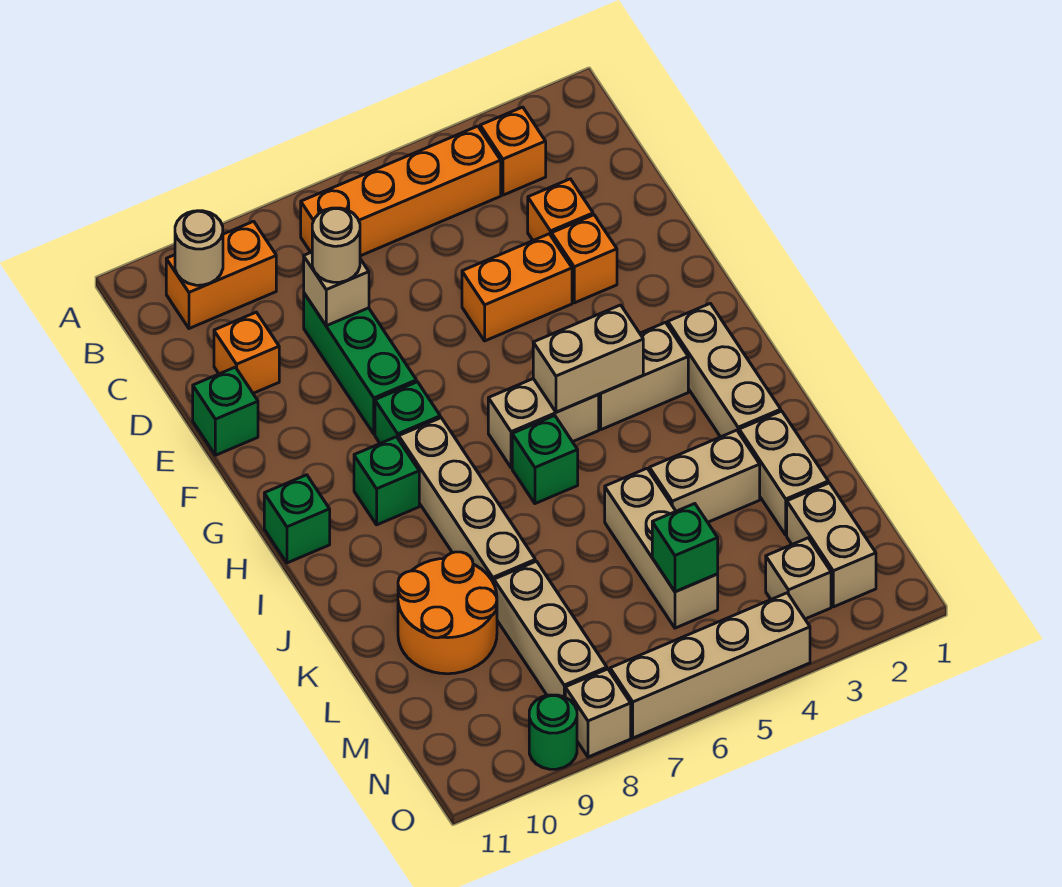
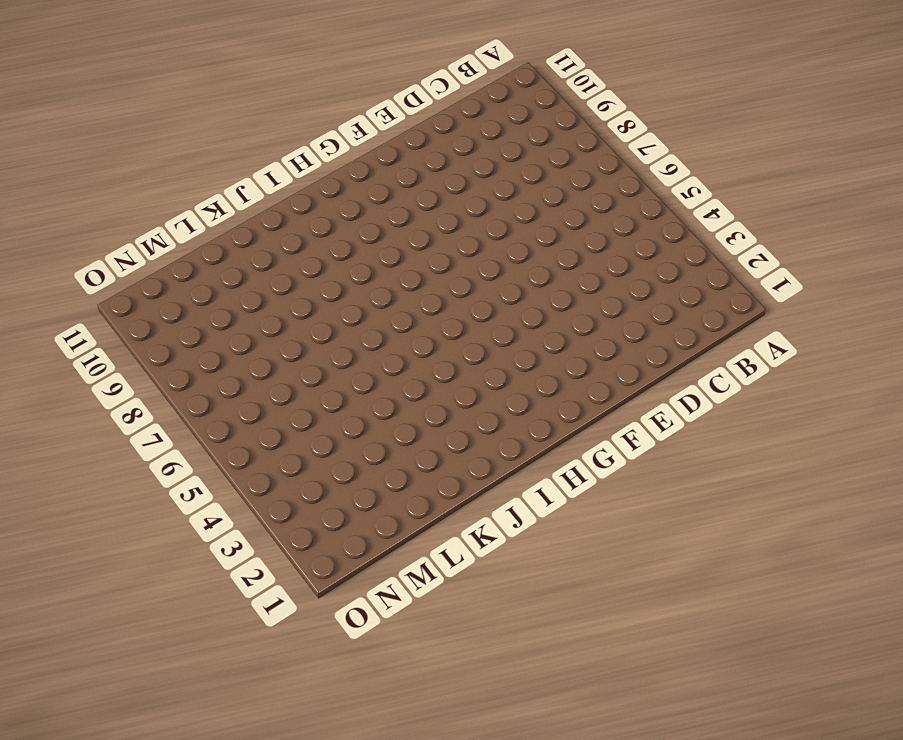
none -> orange brick B3 level 1
none -> orange brick B4:B7 level 1
none -> orange brick B9:B10 level 1
none -> orange brick D3 level 1

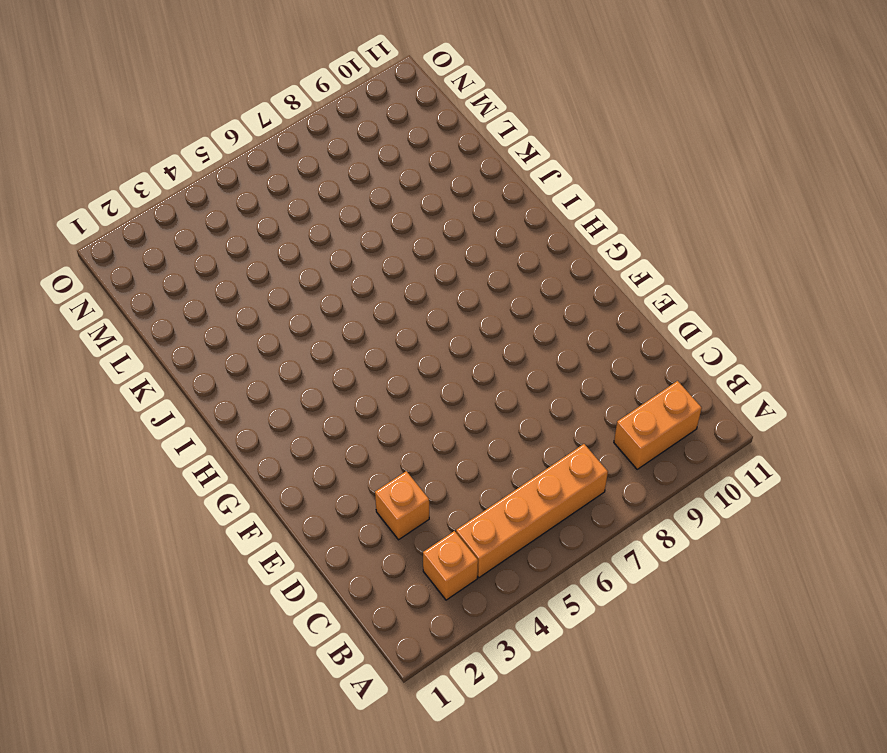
none -> green brick D8:F8 level 1
none -> orange brick D10 level 1
none -> orange brick E3 level 1
none -> orange brick E4:E5 level 1

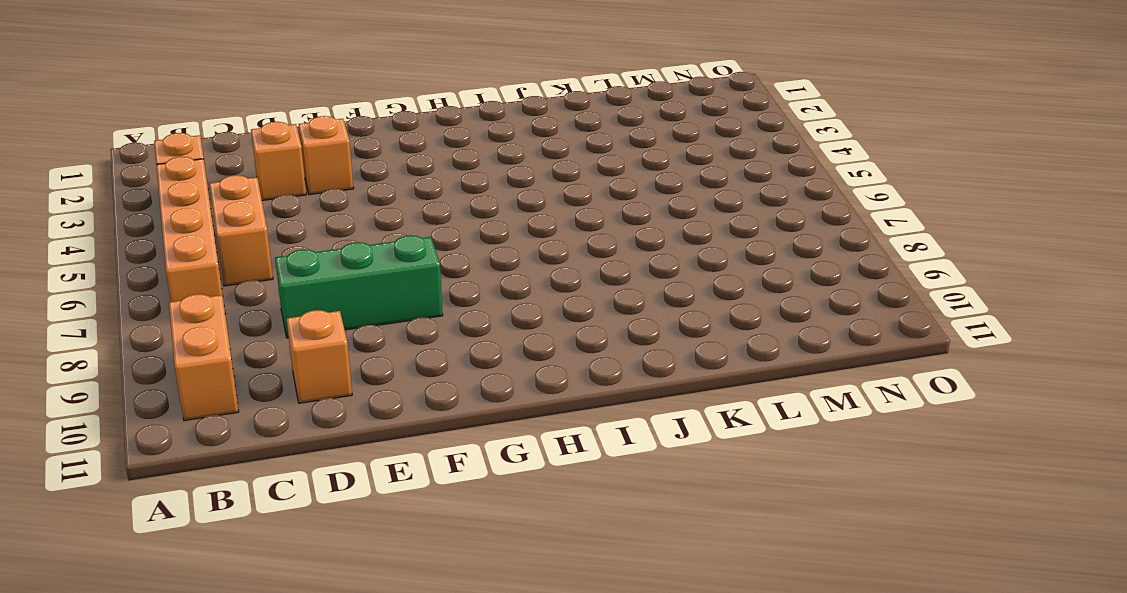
orange brick C5:C6 level 1 -> orange brick E4:E5 level 1
none -> green brick E11 level 1
none -> green brick G8 level 1
none -> tan brick H2:J2 level 1
none -> tan brick H3:H4 level 1

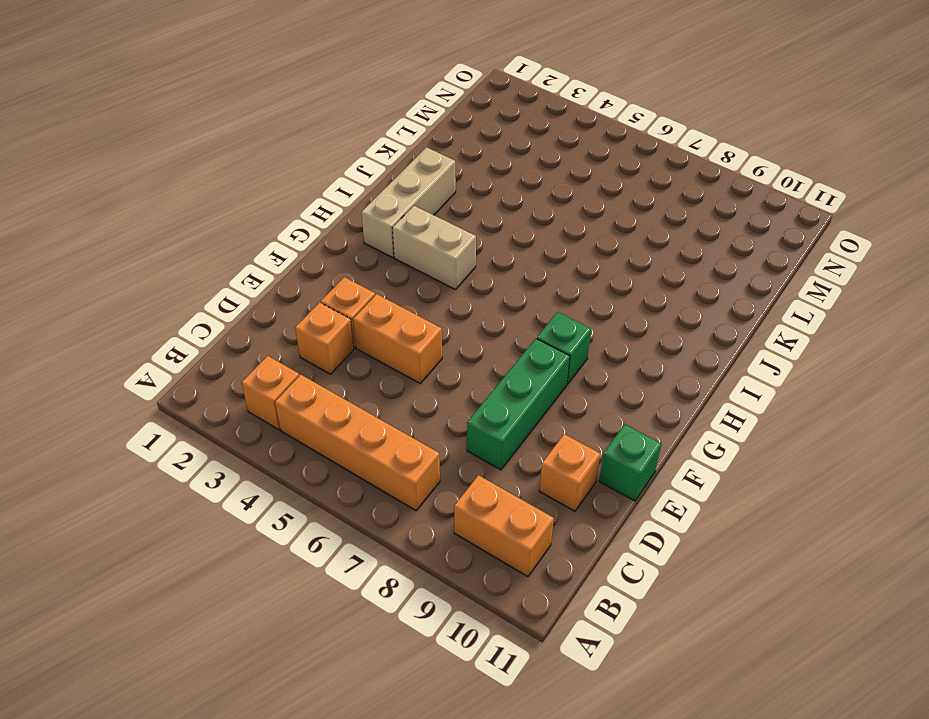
none -> tan brick H5:H6 level 1
none -> tan brick H8:K8 level 1
none -> green brick H9 level 1
none -> green brick H11 level 1

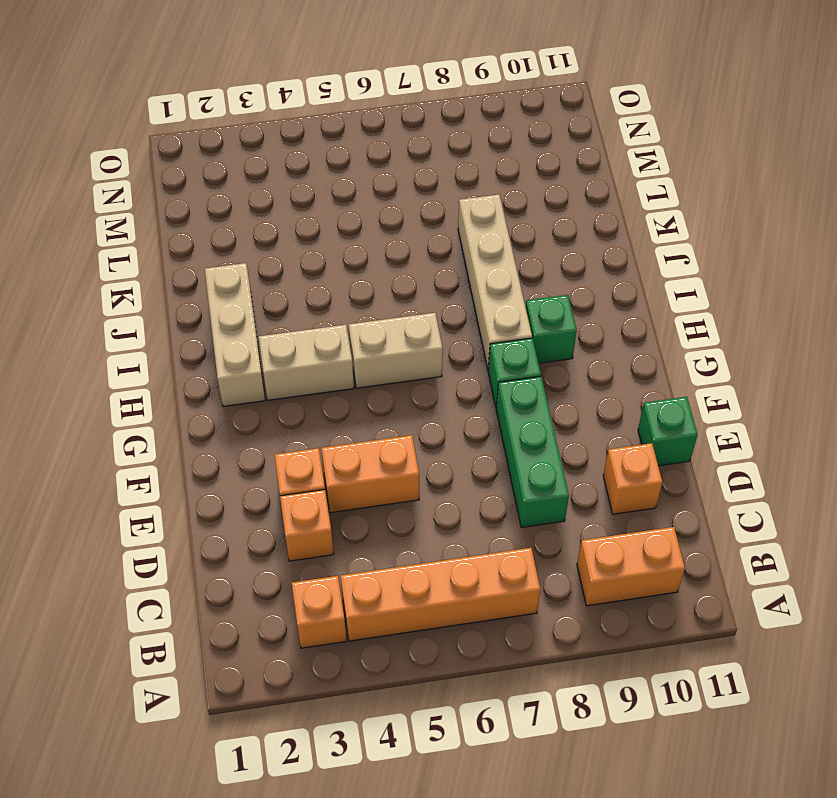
none -> green brick H11 level 1
none -> green brick I6 level 1
none -> tan brick K2:L2 level 1
none -> tan brick K3:K4 level 1

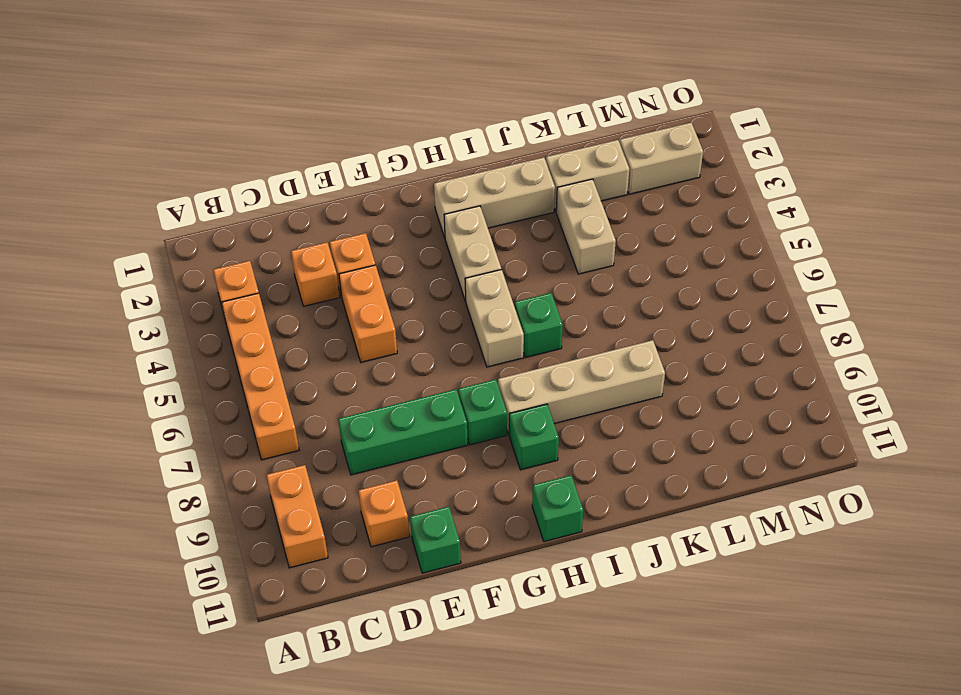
none -> tan brick K5:M5 level 1
none -> orange round brick K9:L10 level 1
none -> tan brick L8:N8 level 1
none -> tan brick N3 level 1

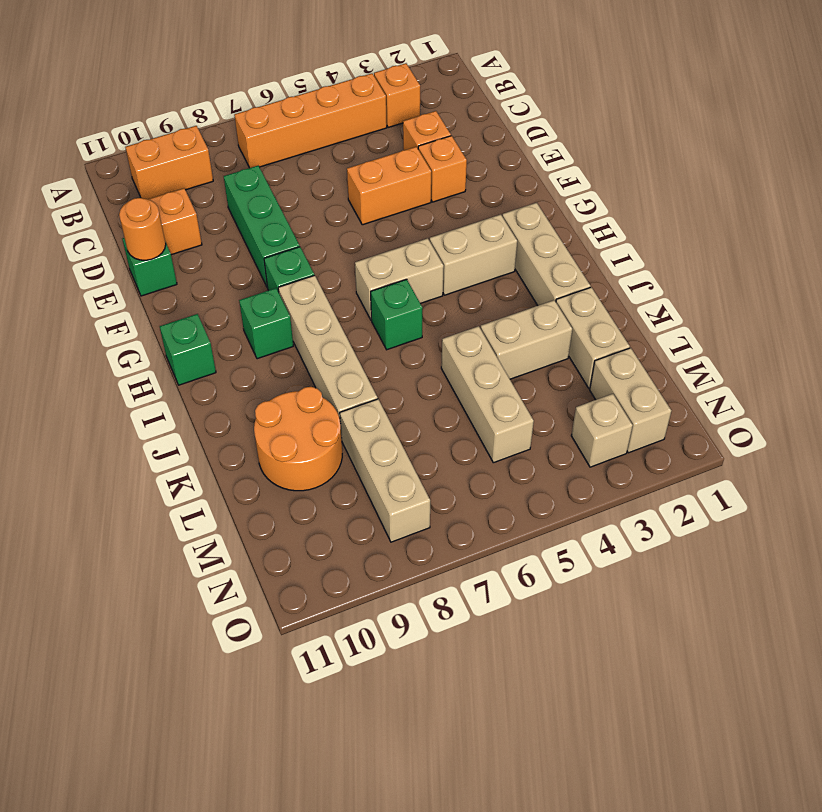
orange round brick E11 level 2 -> none
none -> tan brick O4:O7 level 1
none -> tan brick O8 level 1
none -> green round brick O9 level 1
none -> tan round brick B10 level 2

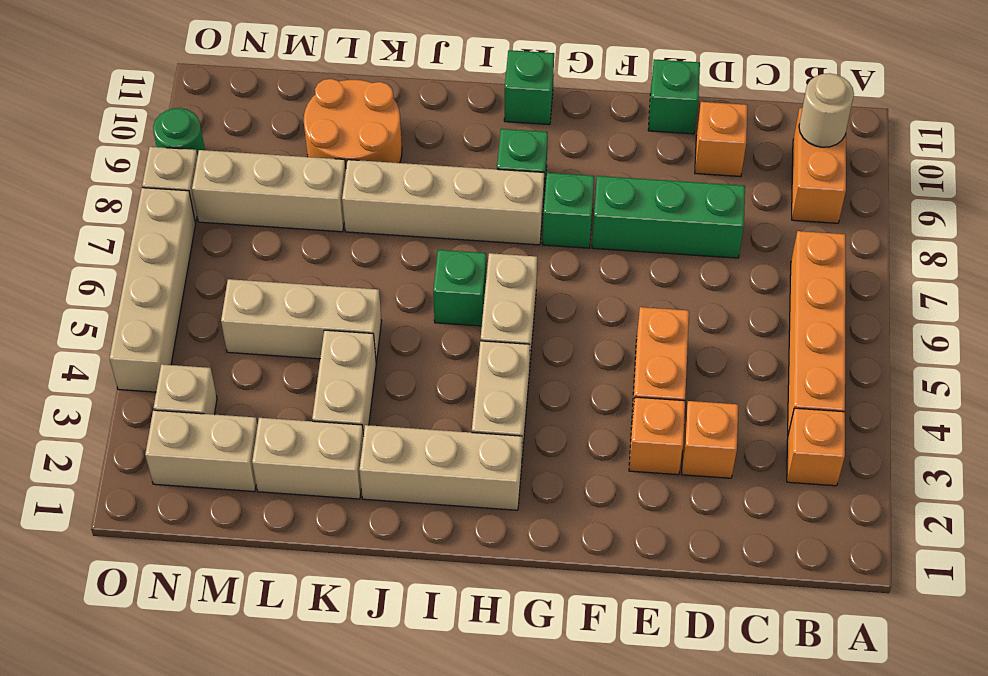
none -> tan brick D8 level 2
none -> tan brick H4:H5 level 2
none -> green brick M5 level 2
none -> tan round brick D8 level 3

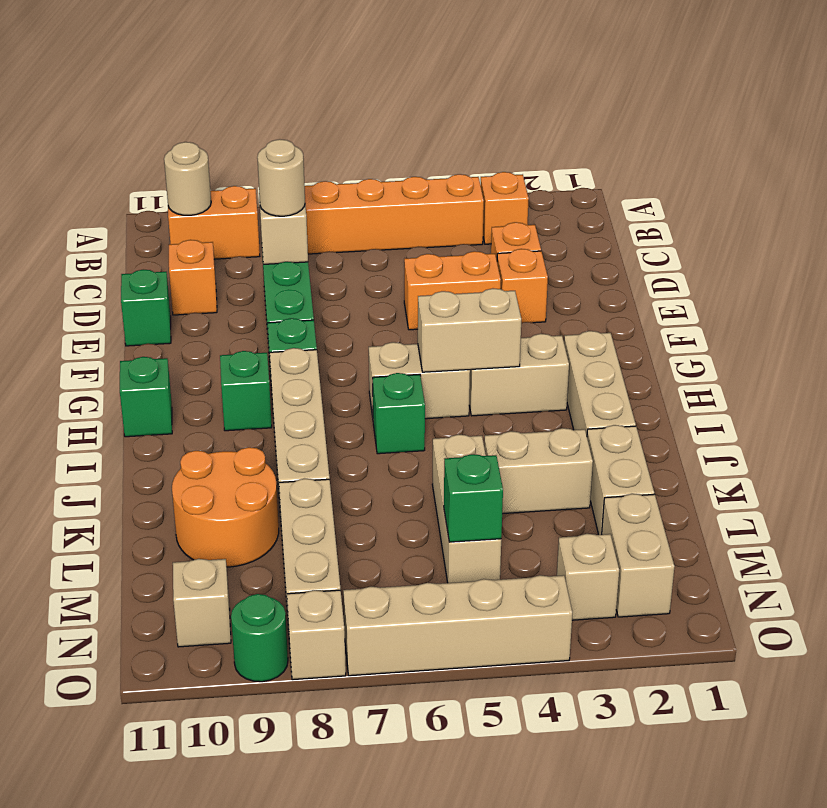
tan brick N10 level 1 -> none

